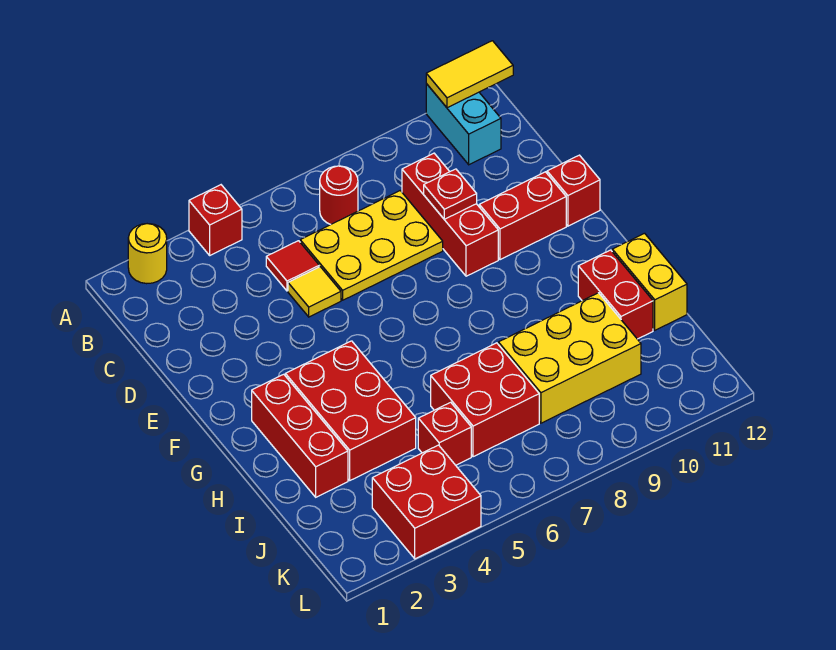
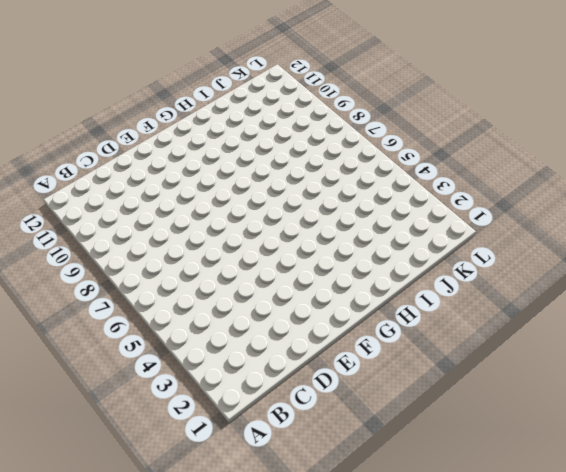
none -> yellow round brick A2 level 1
none -> red brick A4 level 1
none -> cyan brick A11:B11 level 1

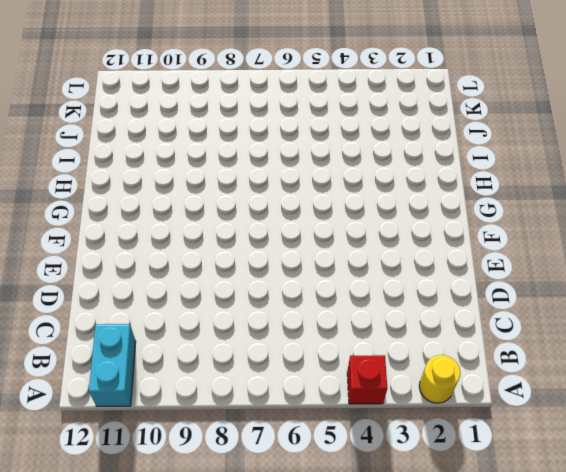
none -> red round brick B7 level 1
none -> red tile C5 level 1
none -> yellow plate C6:D8 level 1

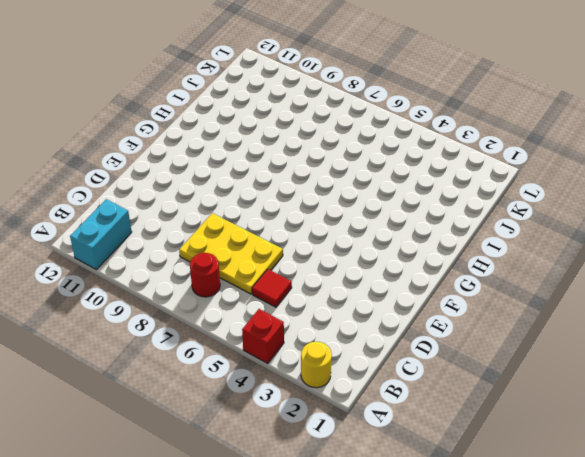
none -> red brick C9:E9 level 1
none -> yellow tile D5 level 1
none -> red brick E10:E11 level 1

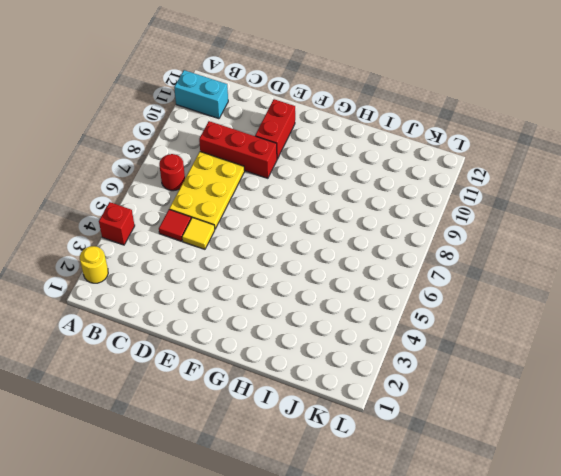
none -> red brick E12 level 1
none -> red brick G2:I2 level 1
none -> red brick G3:I4 level 1

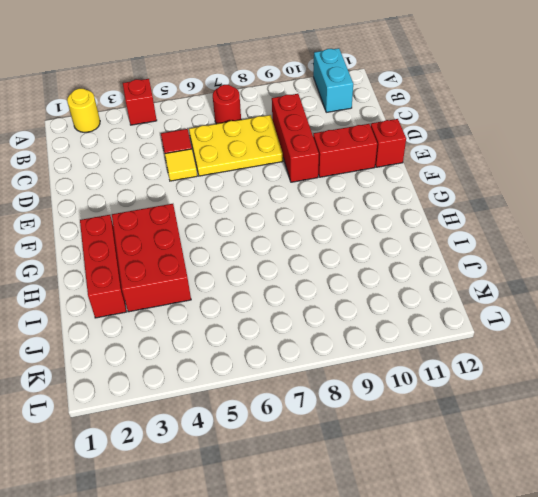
none -> red brick H11:I11 level 1
none -> yellow brick H12:I12 level 1
none -> red brick I6:J7 level 1

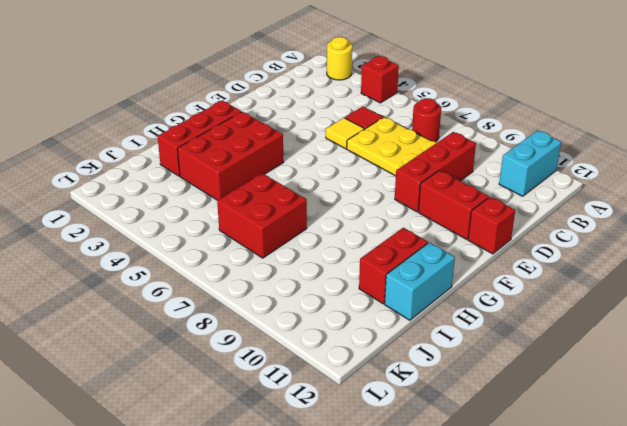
cyan brick H12:I12 level 1 -> yellow brick H12:I12 level 1
none -> yellow brick I8:J10 level 1
none -> red brick J5 level 1
none -> red brick K3:L4 level 1

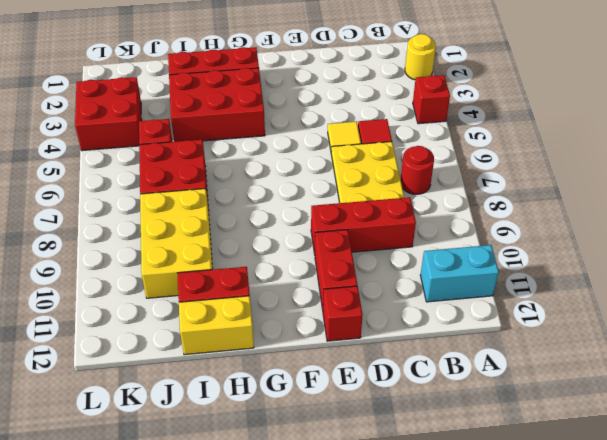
none -> yellow tile A11:A12 level 2
none -> red plate D9 level 2

